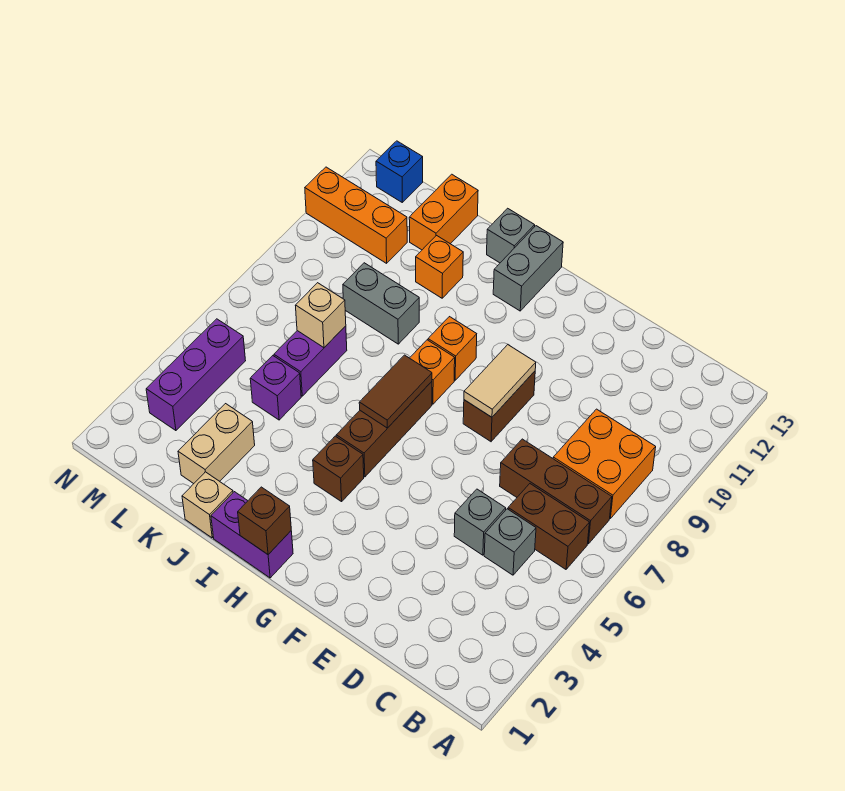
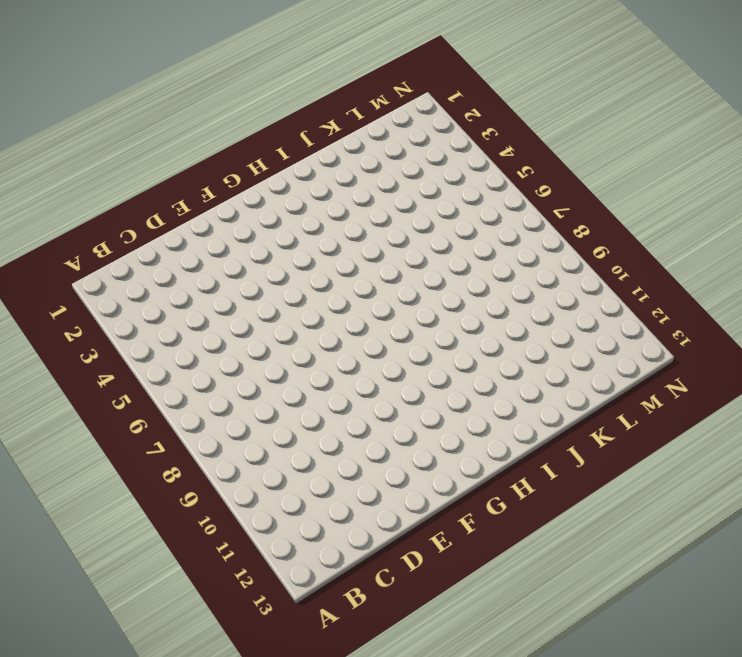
none -> brown brick B6:C6 level 1
none -> brown brick B7:D7 level 1
none -> orange brick B8:C9 level 1

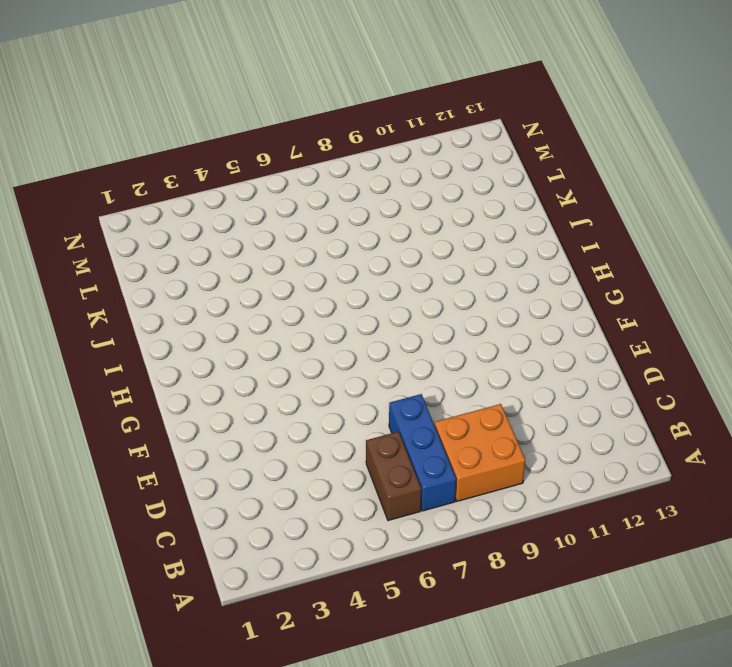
blue brick B7:D7 level 1 -> brown brick B7:D7 level 1
none -> grey brick C5 level 1
none -> grey brick D5 level 1
none -> brown brick F8:F9 level 1

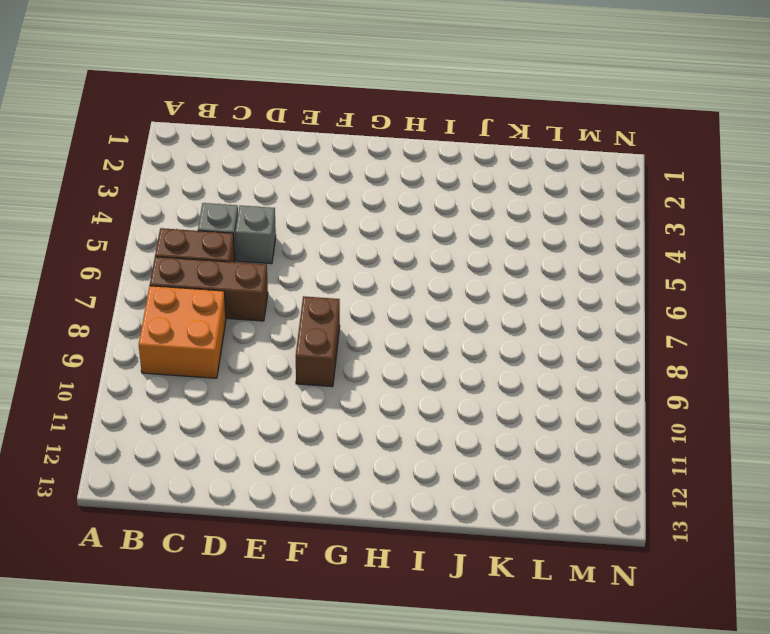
none -> purple brick H1:I1 level 1
none -> brown brick H4 level 1
none -> brown brick H5:H7 level 1

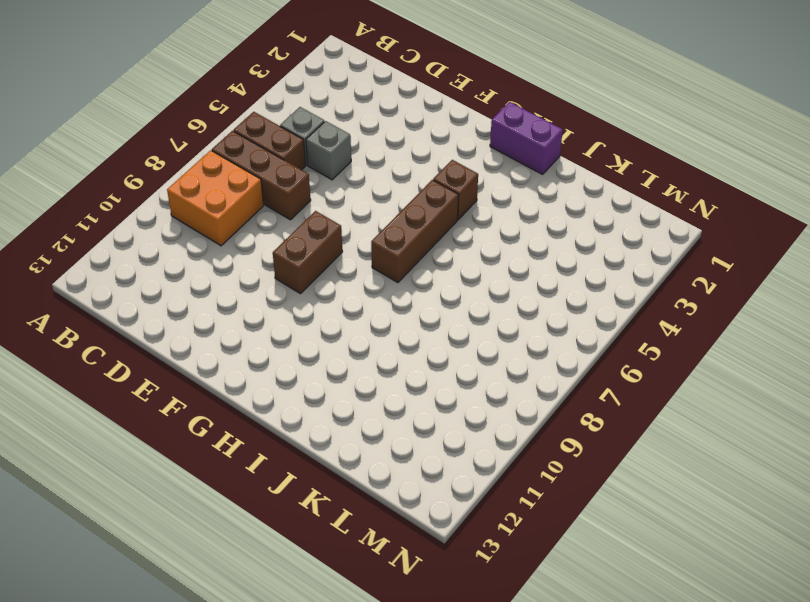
none -> orange brick H8 level 1
none -> orange brick H9 level 1
none -> grey brick H12:H13 level 1

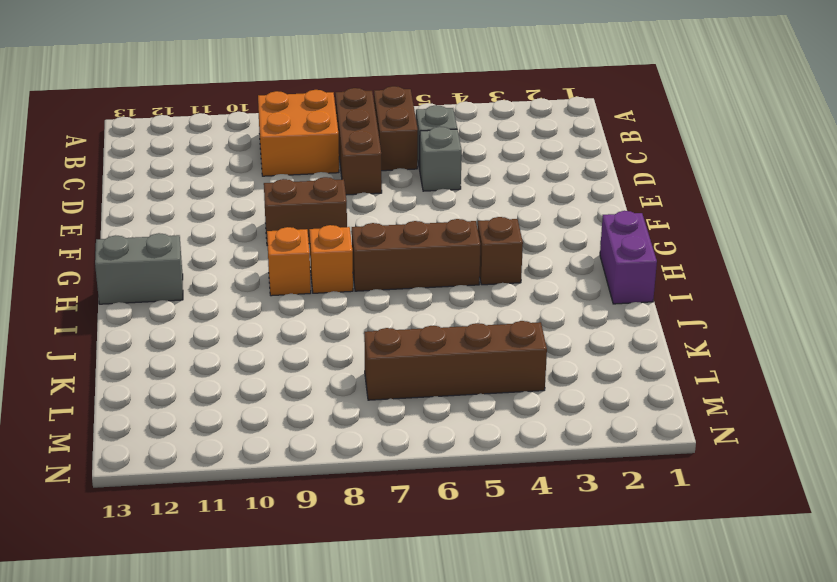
brown brick L4:L7 level 1 -> none
none -> grey brick I13 level 1
none -> tan brick J1 level 1
none -> grey brick J9:K9 level 1

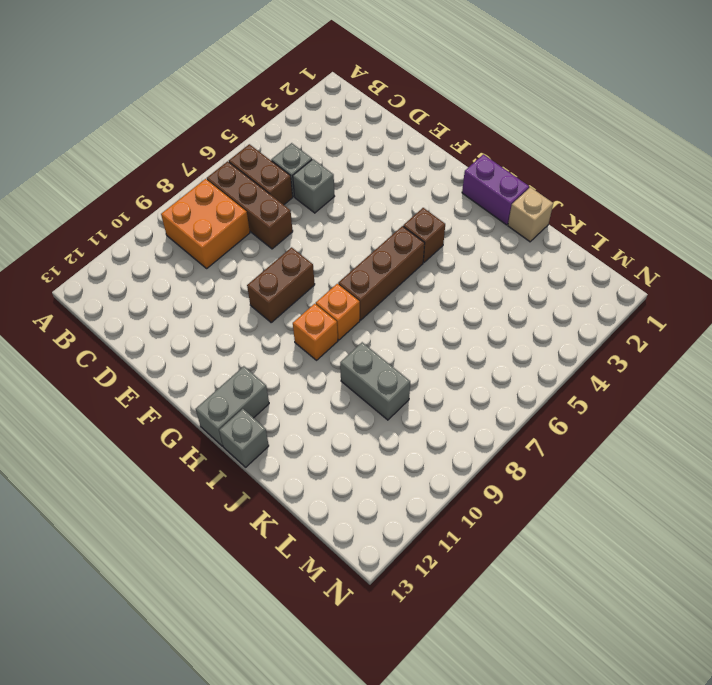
none -> orange brick J11 level 1
none -> tan brick K2:K3 level 1
none -> purple brick K5 level 1

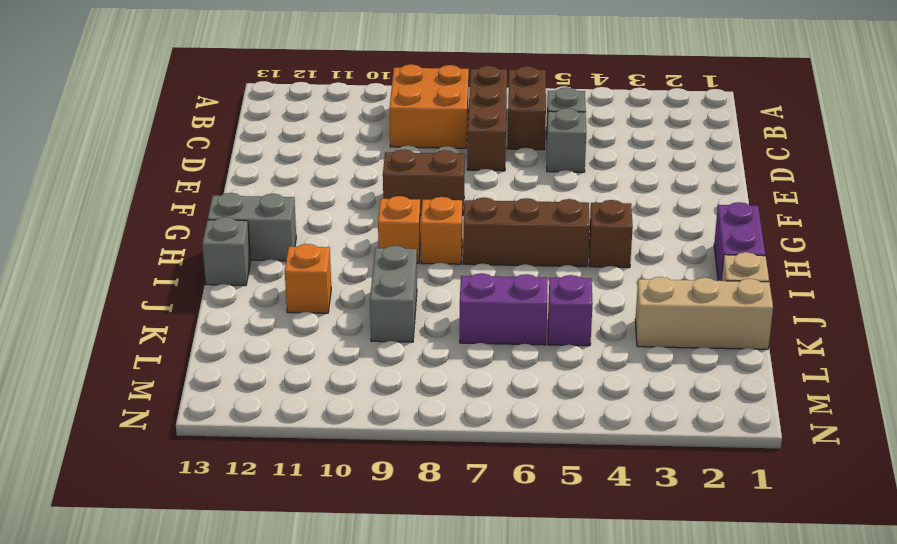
tan brick K1:K3 level 1 -> tan brick K2:K3 level 1
none -> orange brick K12:K13 level 1
none -> orange brick L11:N11 level 1
none -> purple brick M3:M5 level 1

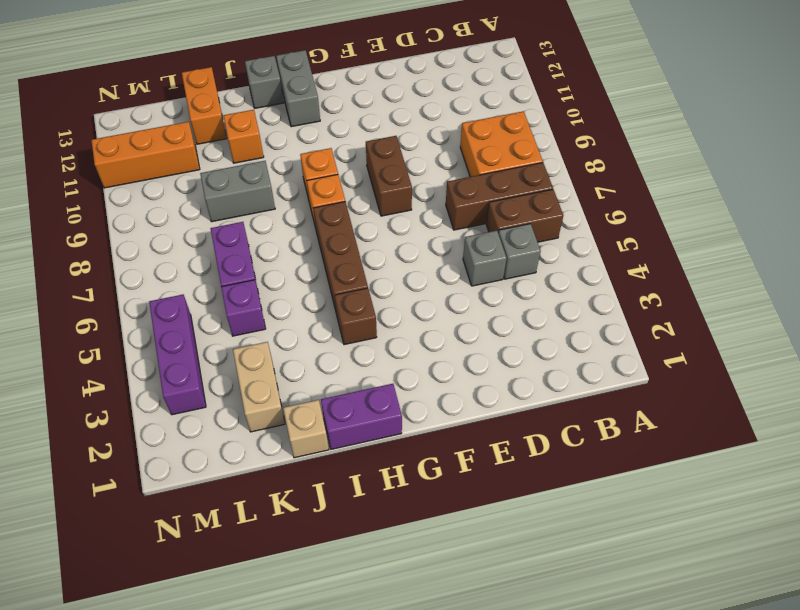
none -> blue brick M13 level 1
none -> tan tile F8:F9 level 2
none -> brown brick H1 level 2

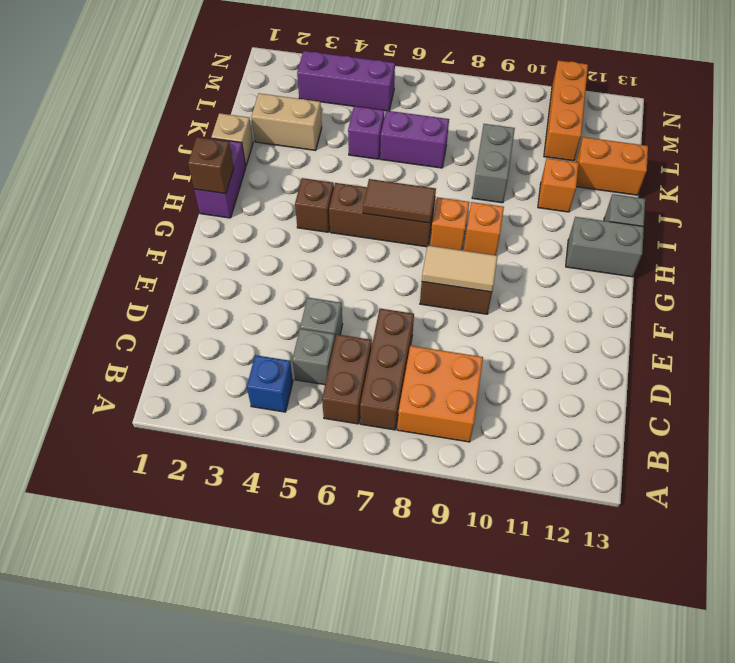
blue brick B4 level 1 -> blue brick M13 level 1
none -> tan brick K7 level 2

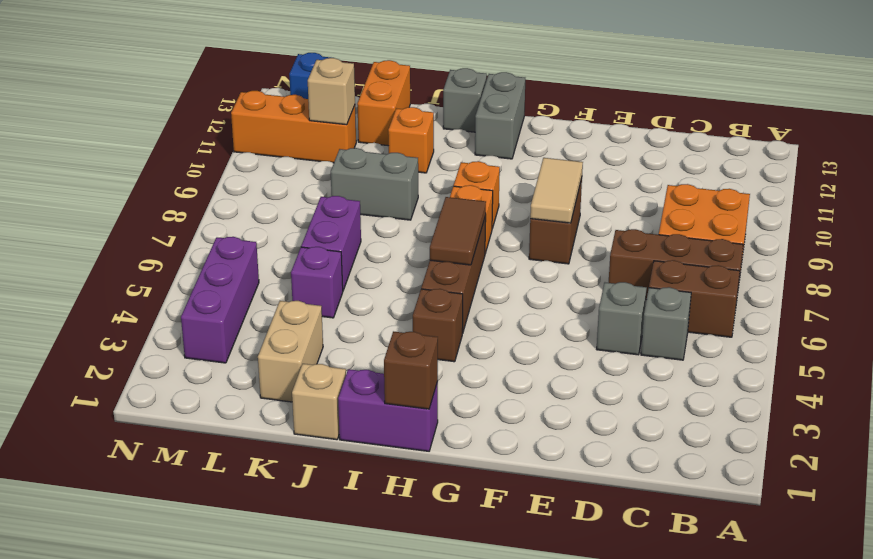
tan brick L11 level 2 -> tan brick K7 level 2

